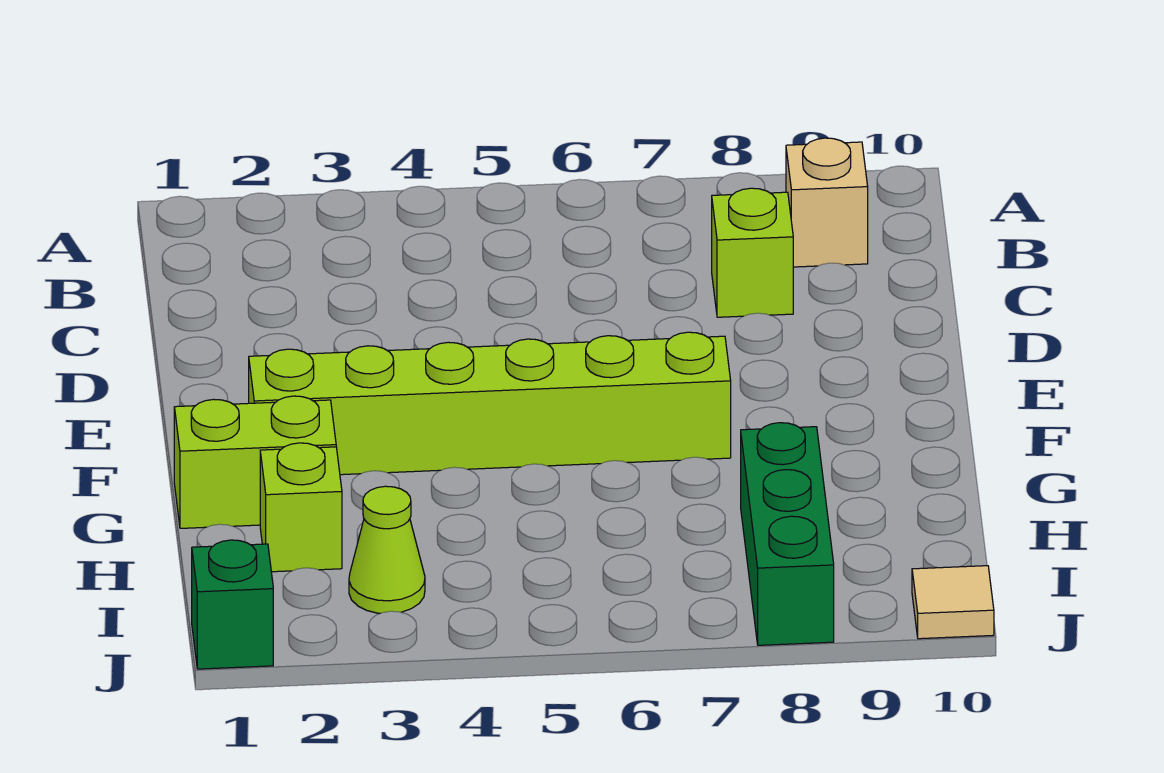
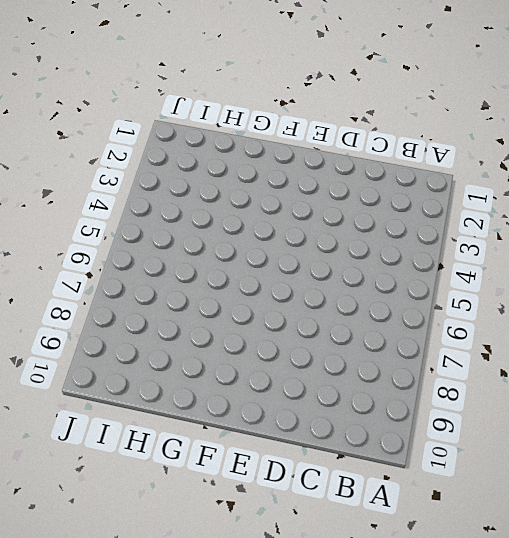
none -> tan brick B9 level 1
none -> lime brick C8 level 1

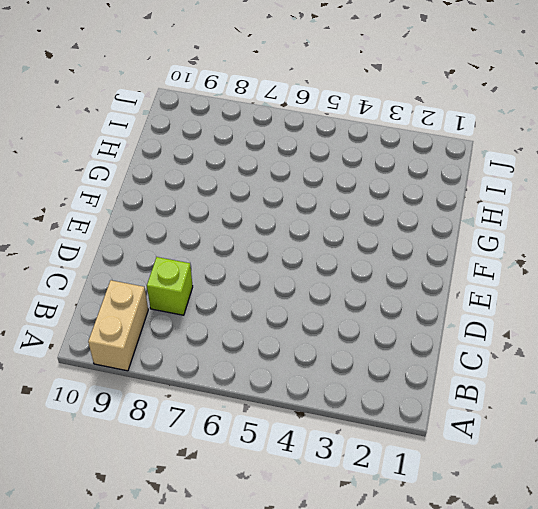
tan brick A9:B9 level 1 -> tan brick B9 level 1
none -> lime brick F2:F7 level 1
none -> lime brick G1:G2 level 1

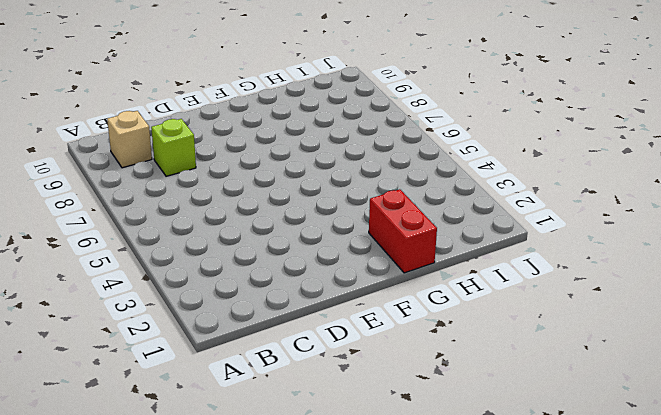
red brick G1:G2 level 1 -> lime brick G1:G2 level 1
none -> lime brick F2:F7 level 1
none -> lime brick H2 level 1

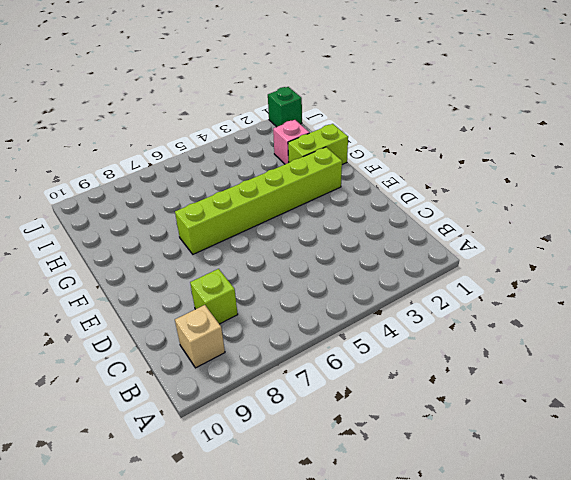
pink brick H2 level 1 -> lime brick H2 level 1
none -> green brick H8:J8 level 1
none -> lime cone I3 level 1

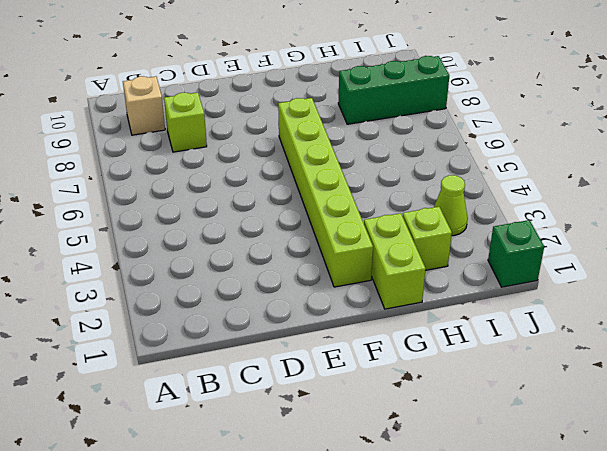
none -> tan tile J10 level 1

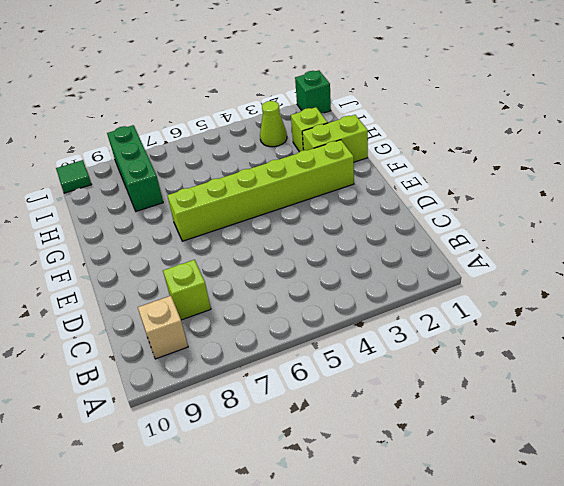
green tile J10 level 1 -> tan tile J10 level 1

